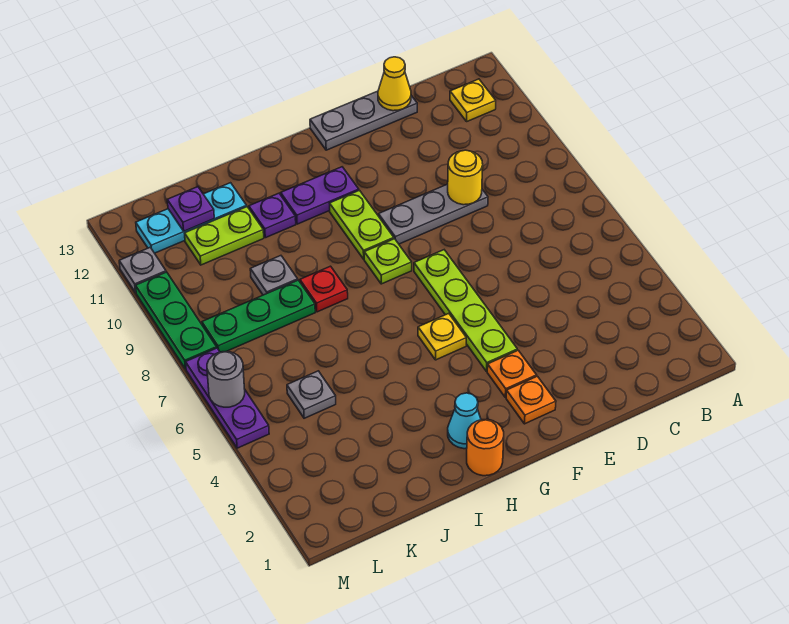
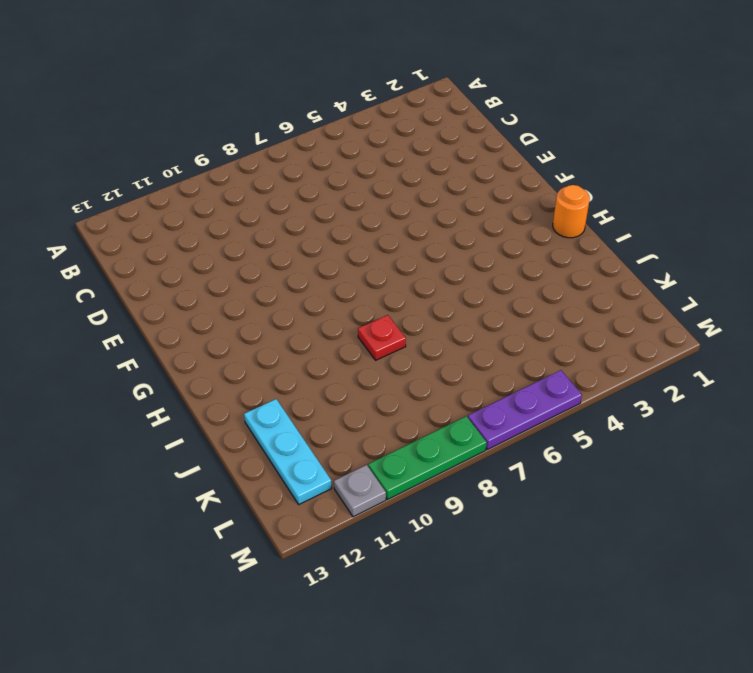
none -> yellow plate B12 level 1
none -> grey plate D9:F9 level 1
none -> grey plate D13:F13 level 1

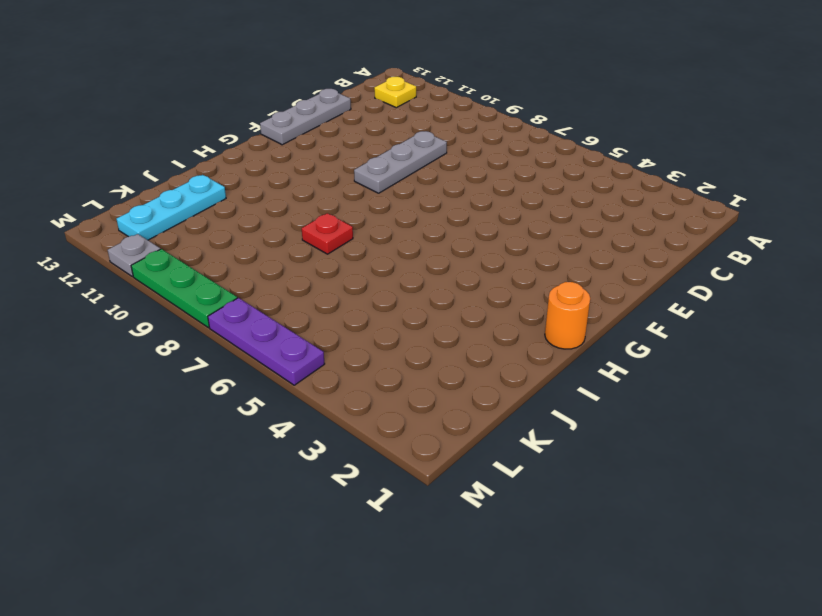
none -> orange plate F2 level 1
none -> orange plate F3 level 1
none -> lime plate F4:F7 level 1

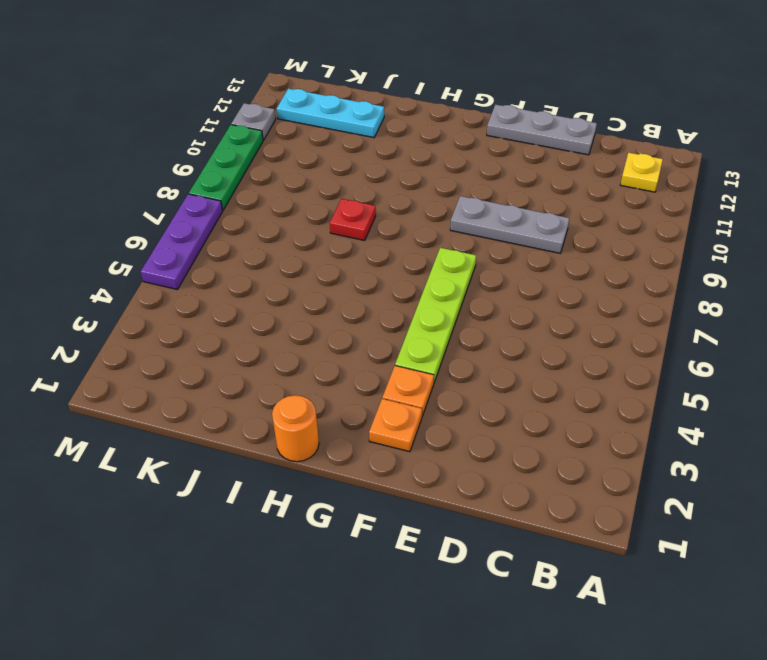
none -> yellow plate G5 level 1
none -> lime plate G8 level 1
none -> lime plate G9:G10 level 1

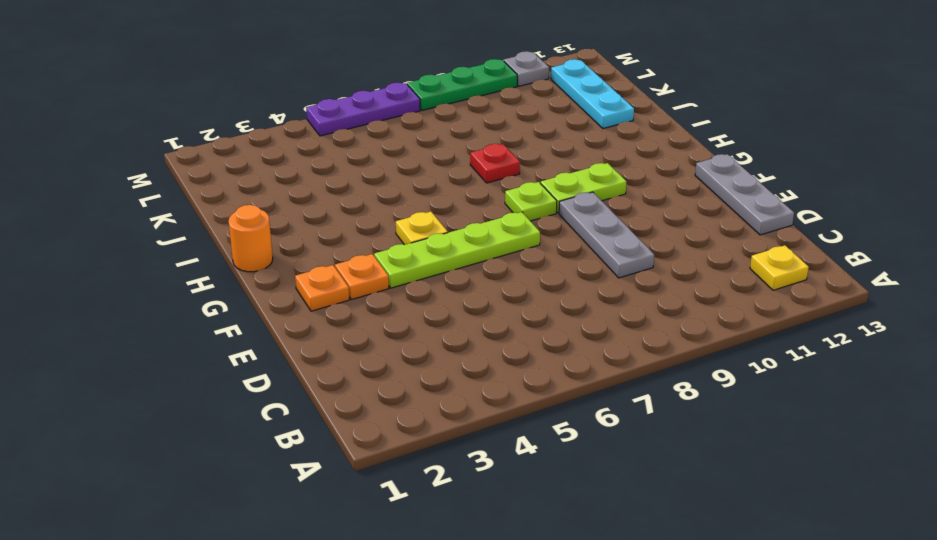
none -> purple plate G11:H11 level 1
none -> cyan cone H2 level 1
none -> purple plate I11 level 1

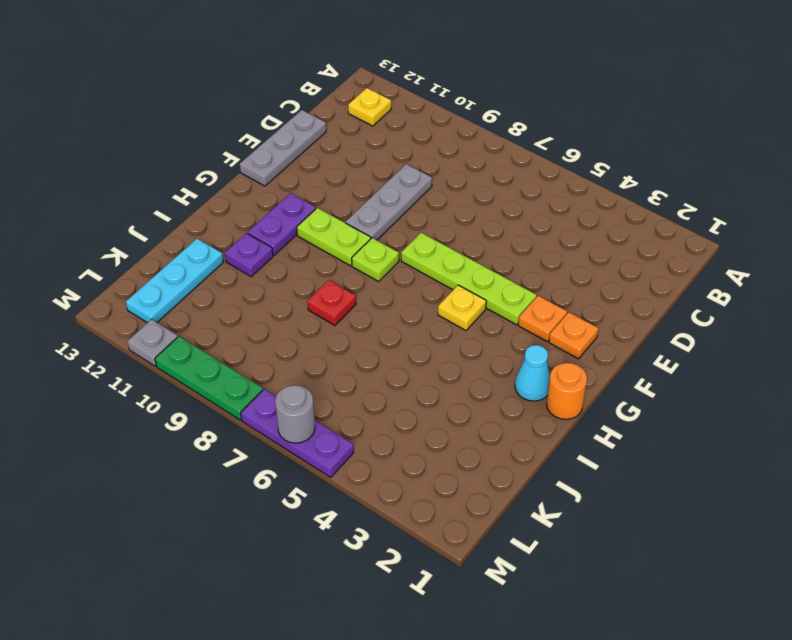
none -> green plate J8:L8 level 1
none -> grey plate J9 level 1
none -> lime plate J11:K11 level 1

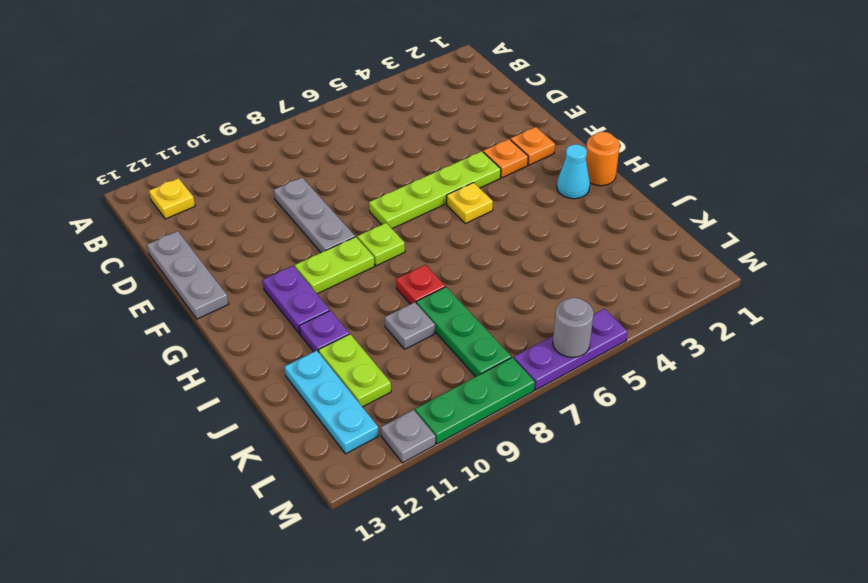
none -> grey plate K5 level 1
none -> yellow round brick D9 level 2
none -> yellow cone D13 level 2

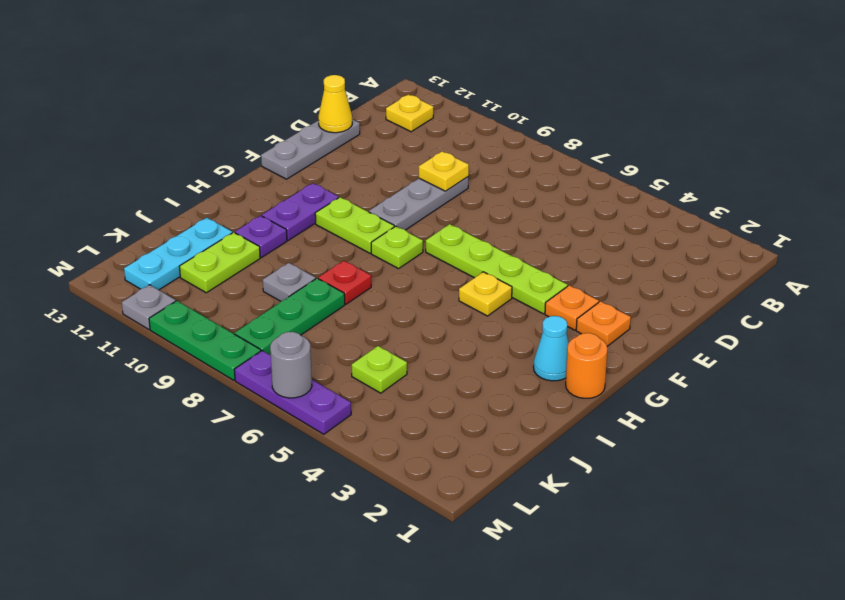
yellow plate D9 level 2 -> yellow round brick D9 level 2
lime plate K5 level 1 -> grey plate K5 level 1
none -> purple plate K12 level 2

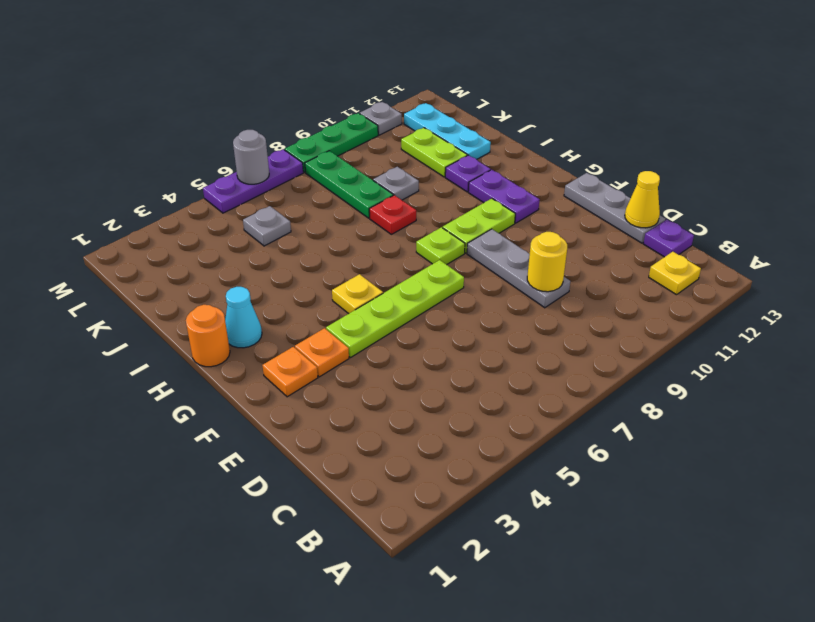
purple plate C13 level 1 -> purple plate K12 level 2

